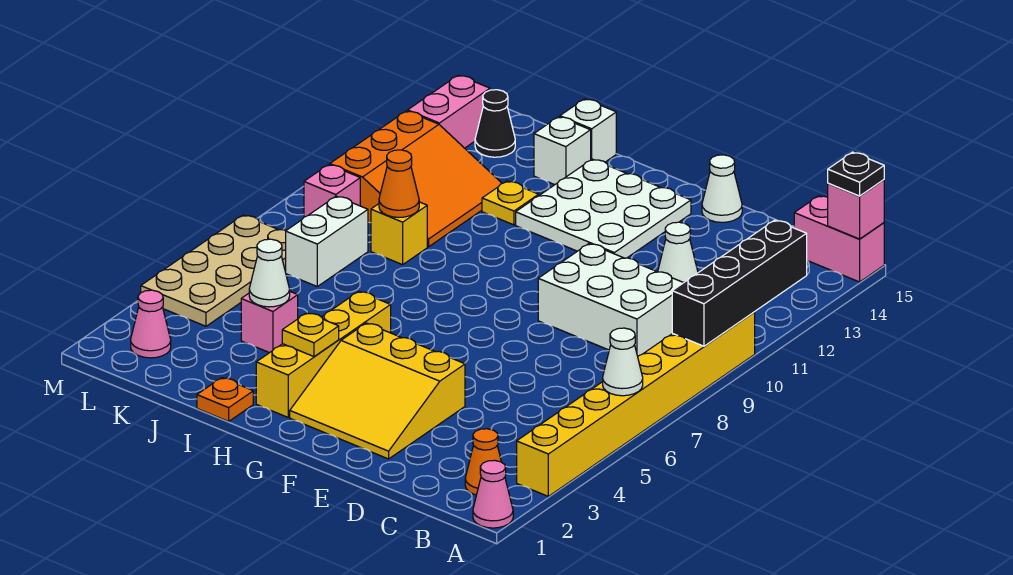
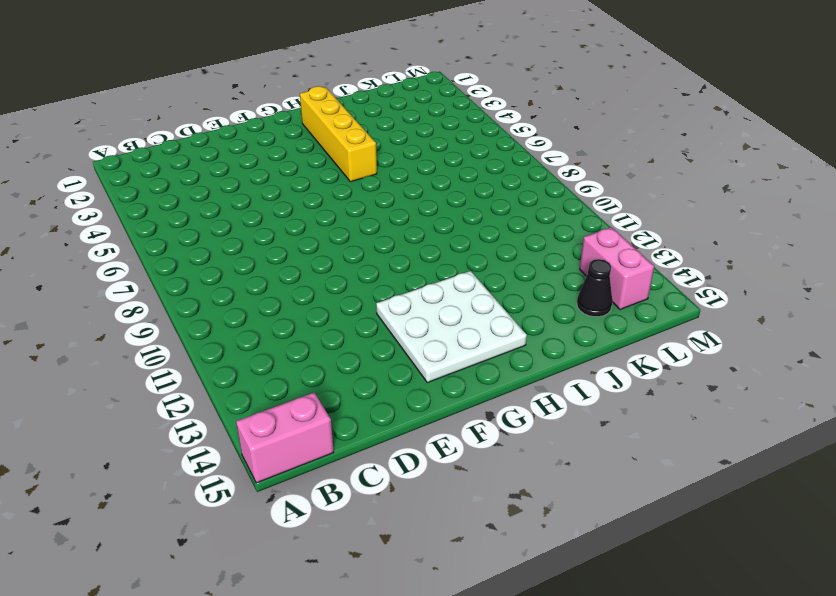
none -> pink cone A1 level 1
none -> yellow brick A3:A10 level 1
none -> orange cone B2 level 1
none -> white brick C9:E10 level 1

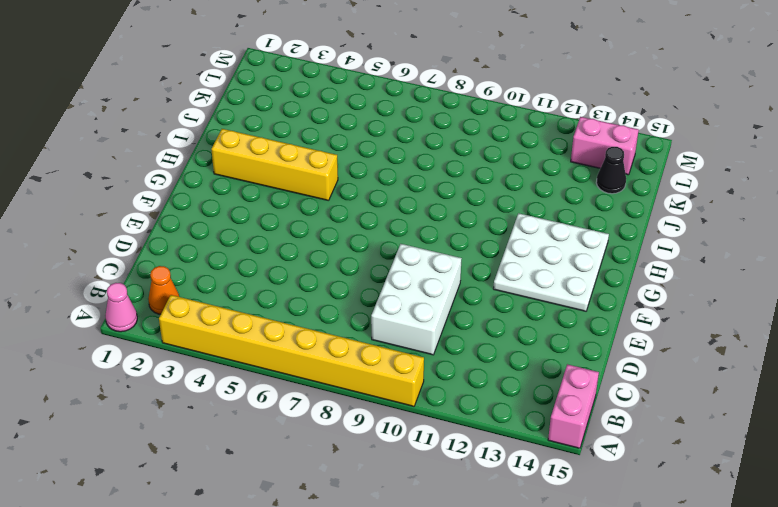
none -> white cone D12 level 1
none -> yellow slope E2:G4 level 1 top 4
none -> white cone E15 level 1
none -> orange plate I1 level 1

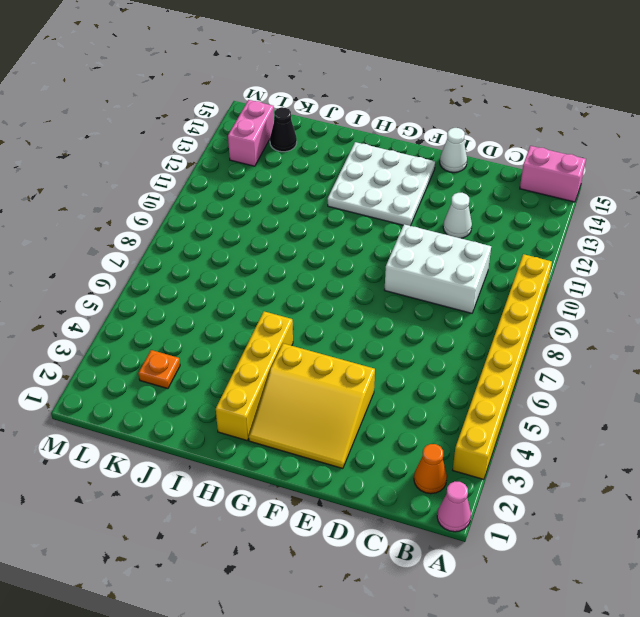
orange plate K3 level 1 -> orange plate I1 level 1
none -> yellow plate I12 level 1
none -> white brick I14 level 1
none -> white brick I15 level 1
none -> pink brick J4 level 1

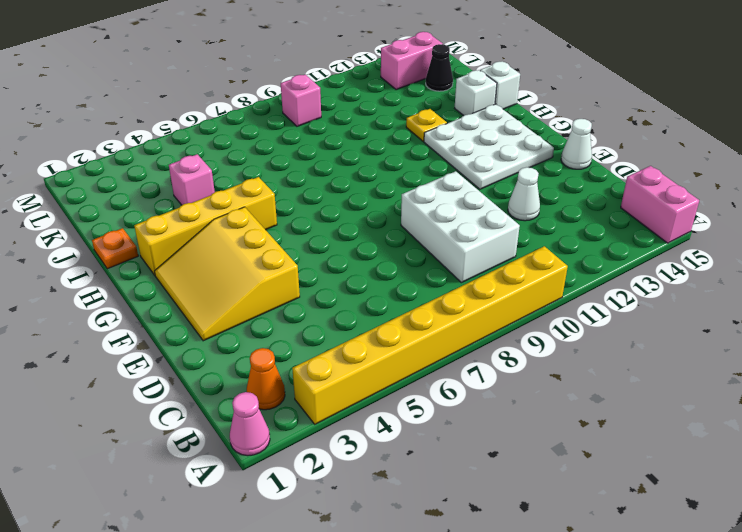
none -> yellow brick J9 level 1
none -> orange slope J10:L12 level 1 top L
none -> white brick K7:K8 level 1
none -> pink cone L2 level 1

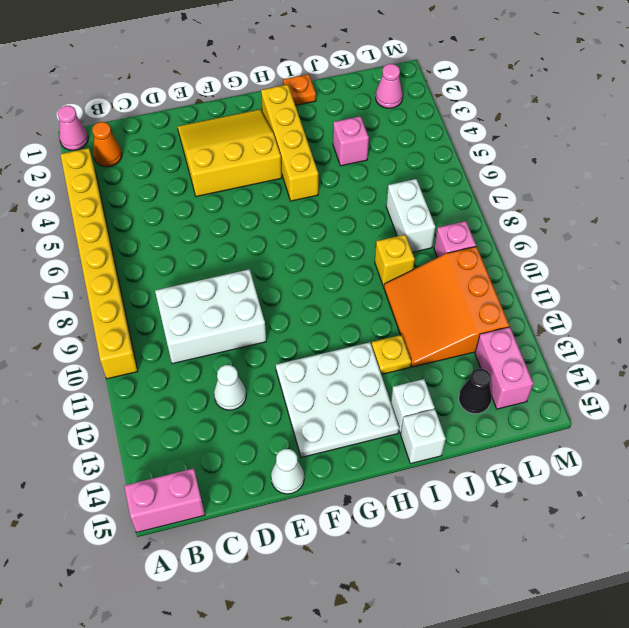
none -> tan plate L4:M7 level 1
none -> white cone A6 level 2
none -> black brick A9:A12 level 2
none -> pink brick A15 level 2

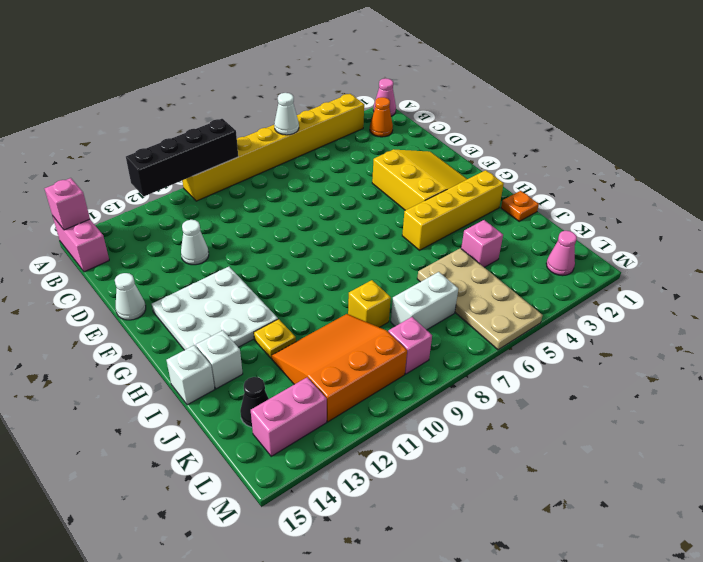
tan plate J5:M6 level 1 -> tan plate L4:M7 level 1
none -> white brick C9:E10 level 1
none -> yellow plate H3 level 2
none -> white cone J4 level 2
none -> orange cone J9 level 2

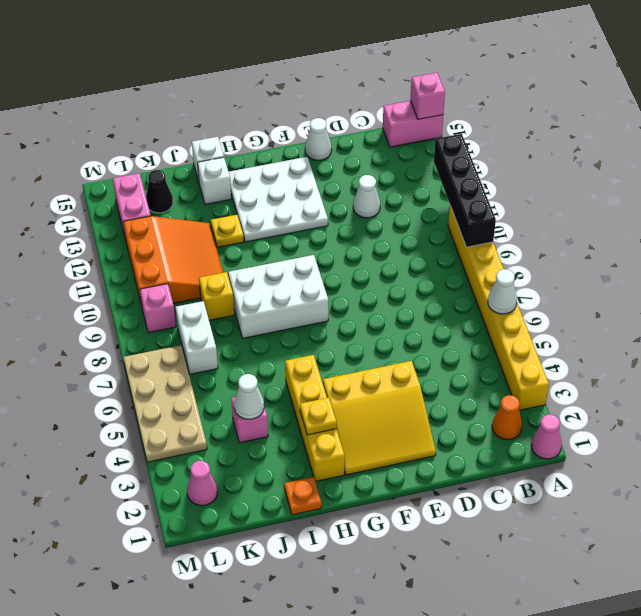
white brick G8:I9 level 1 -> white brick C9:E10 level 1
none -> orange cone J9 level 2
none -> black plate A15 level 3

